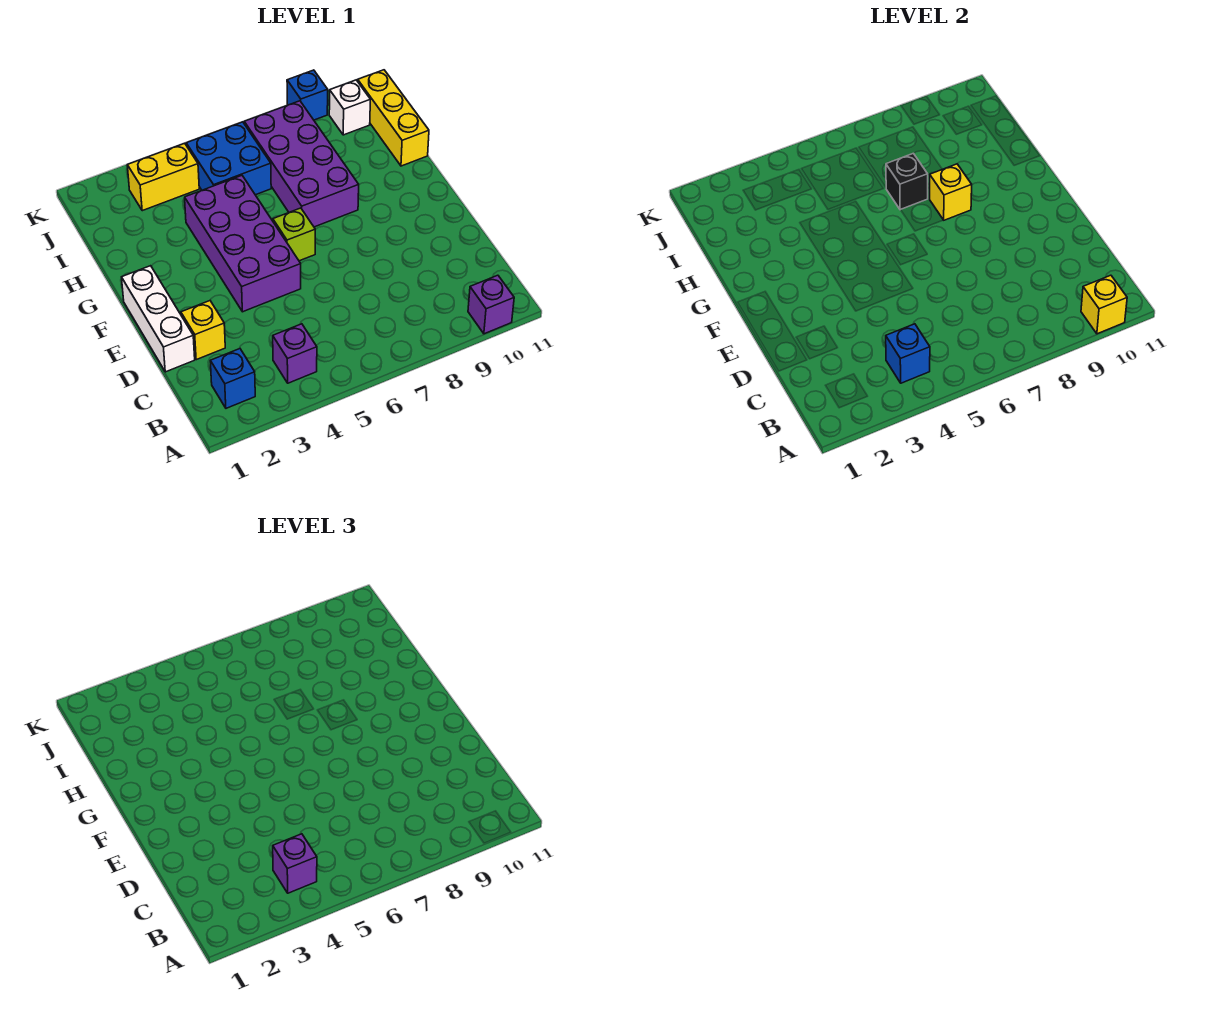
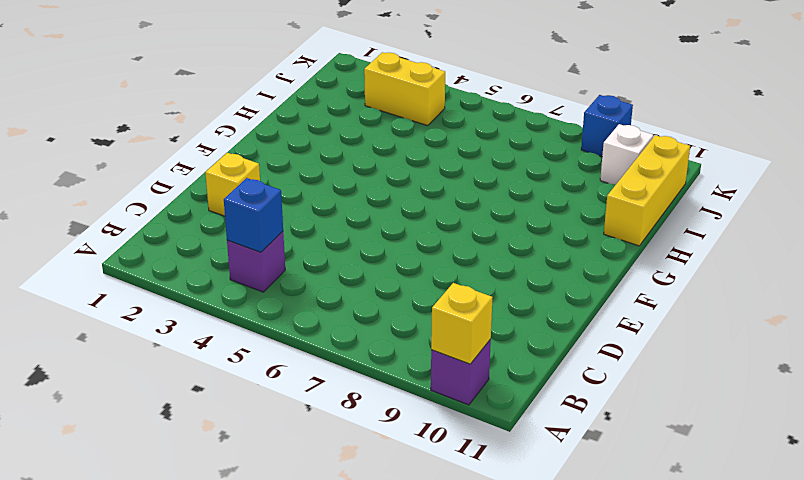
none -> blue brick B2 level 1
none -> white brick D1:F1 level 1
none -> purple brick E4:H5 level 1

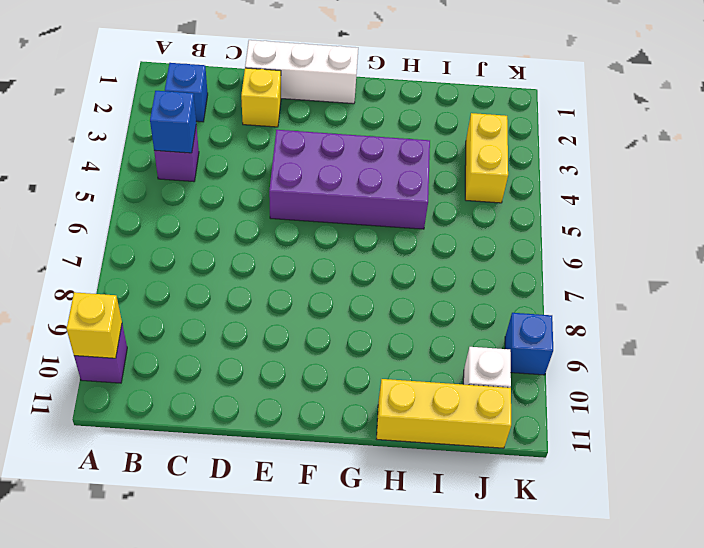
none -> lime brick F6 level 1
none -> purple brick G7:J8 level 1
none -> blue brick I5:J6 level 1

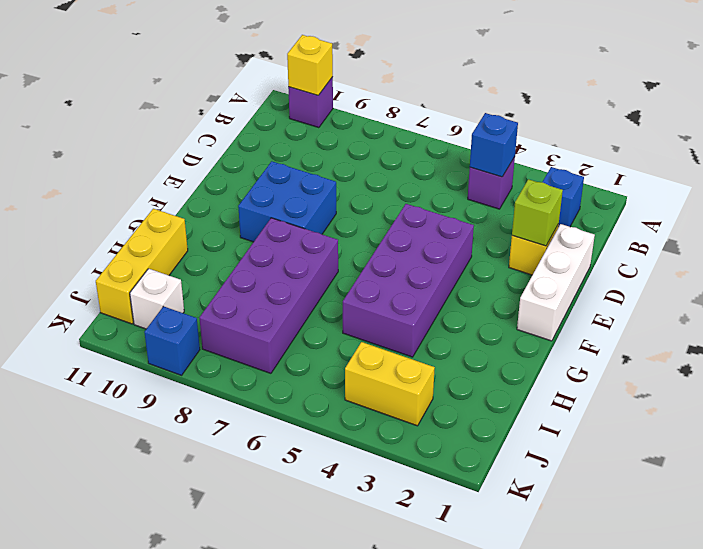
lime brick D2 level 2 -> lime brick F6 level 1
blue brick E8:F9 level 1 -> blue brick I5:J6 level 1
none -> yellow brick G8 level 2
none -> black brick H7 level 2
none -> purple brick B4 level 3

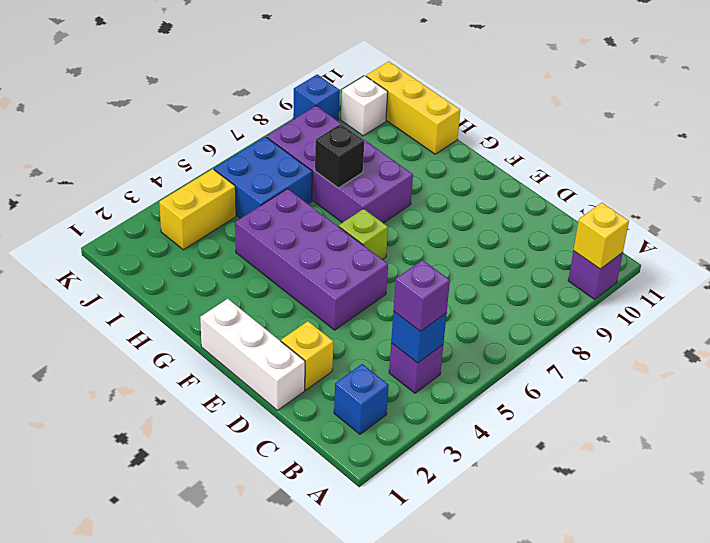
none -> yellow brick G8 level 2

